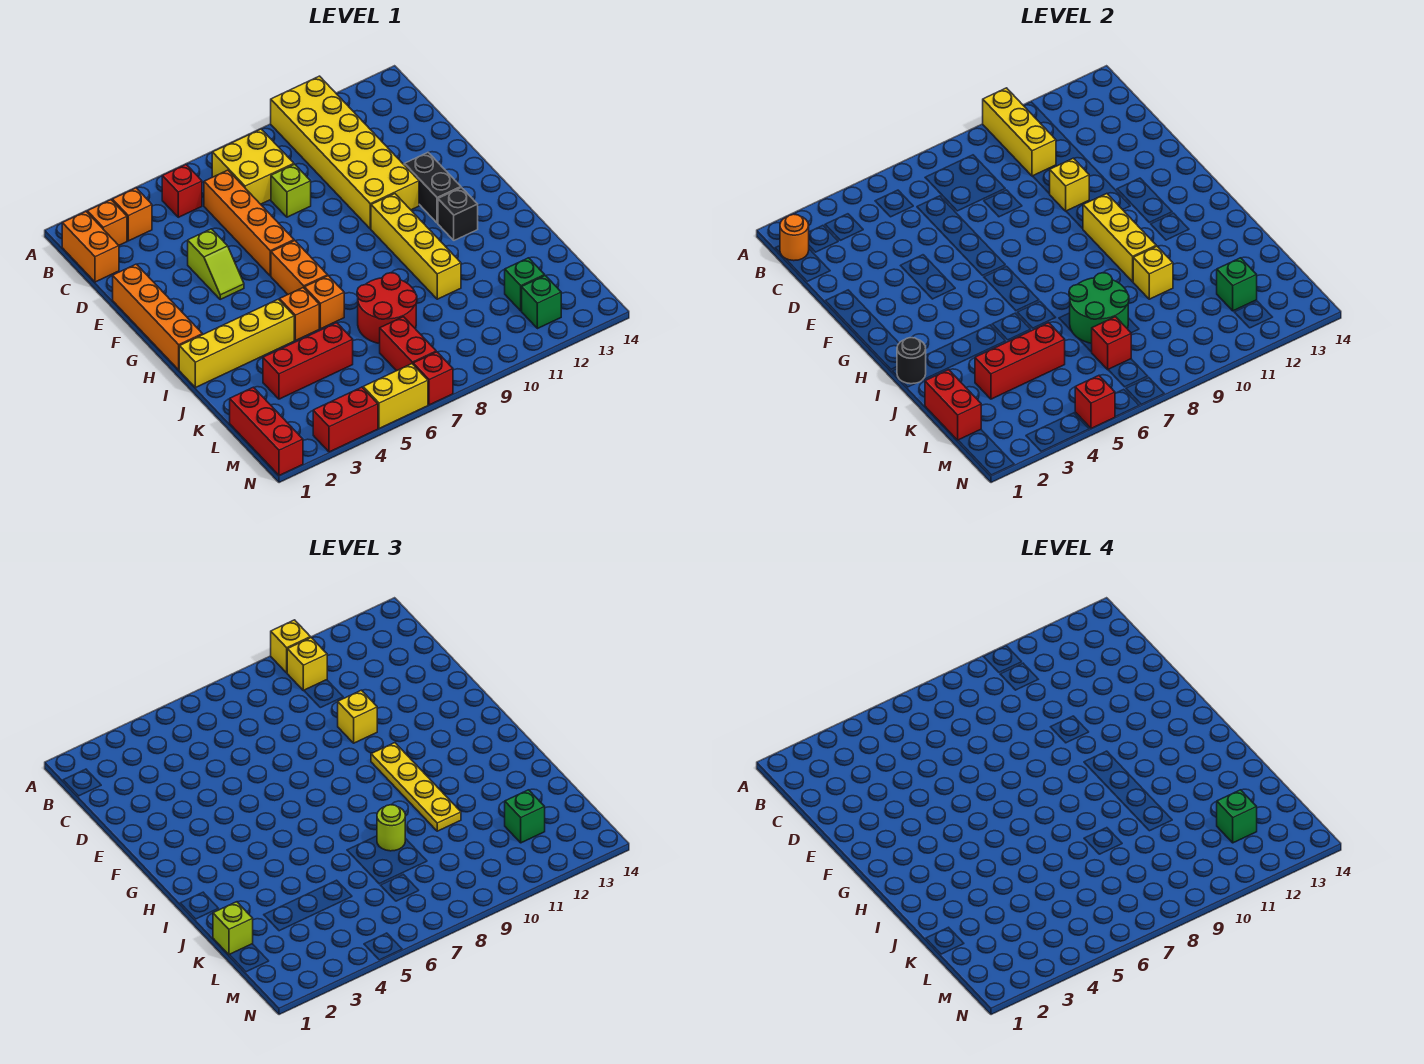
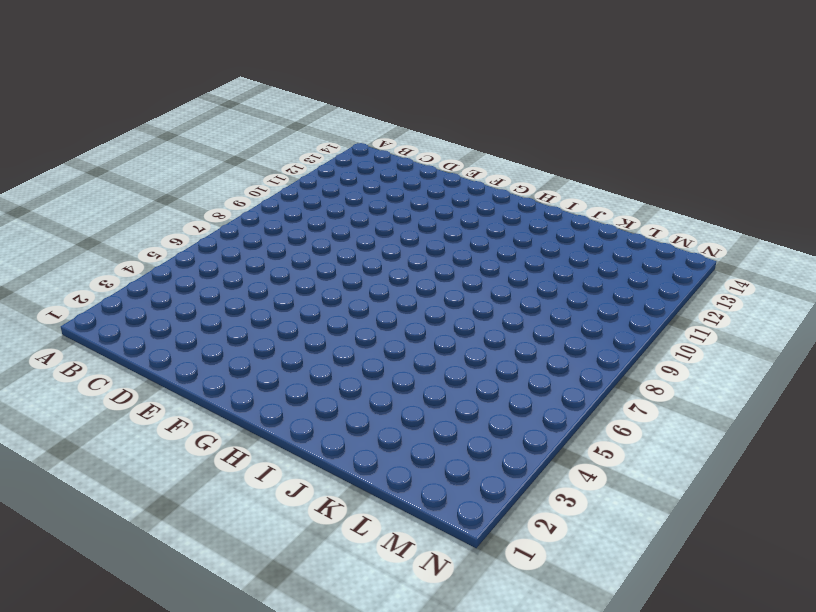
none -> yellow brick A10:F11 level 1
none -> orange brick B1:C1 level 1
none -> orange brick B2 level 1
none -> orange brick B3 level 1

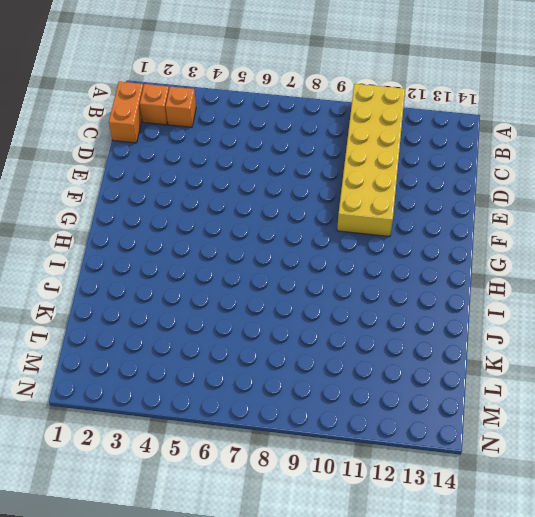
none -> red brick B5 level 1
none -> yellow brick B7:C8 level 1
none -> orange brick C6:F6 level 1
none -> lime brick D8 level 1

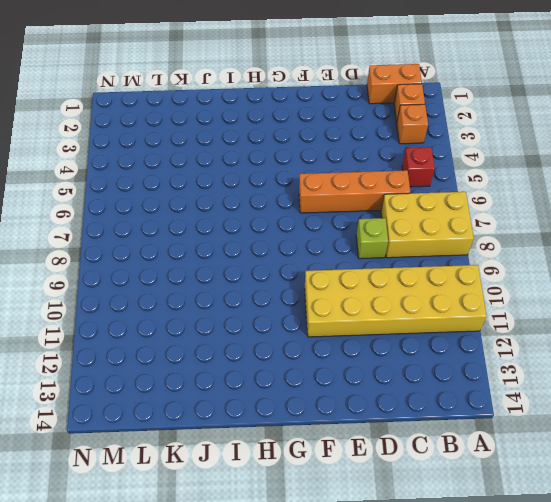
yellow brick A7:C8 level 1 -> yellow brick B7:C8 level 1
none -> orange brick E1:H1 level 1
none -> lime slope E4:F4 level 1 top E
none -> black brick F12:G12 level 1
none -> orange brick G6:H6 level 1

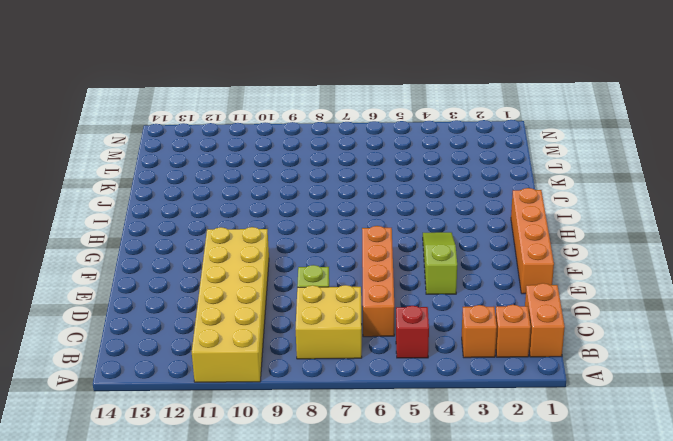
lime slope E4:G4 level 1 top E -> lime slope E4:F4 level 1 top E
none -> black brick F12:G12 level 1
none -> orange brick G6:H6 level 1
none -> yellow brick G10:J10 level 1
none -> black brick H12 level 1

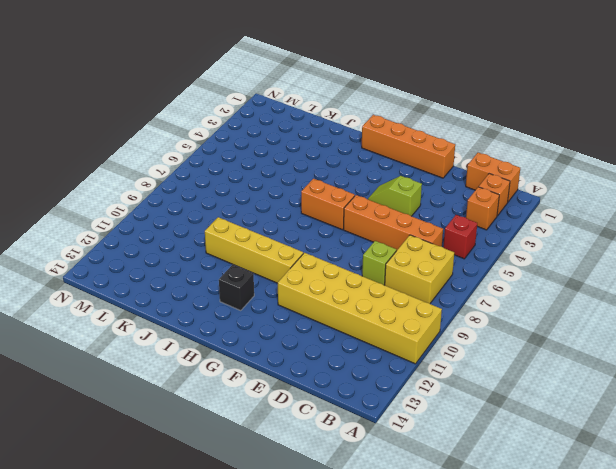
none -> black brick F12:G12 level 1
none -> yellow brick I1:I4 level 1
none -> orange brick I5 level 1
none -> orange brick I6 level 1

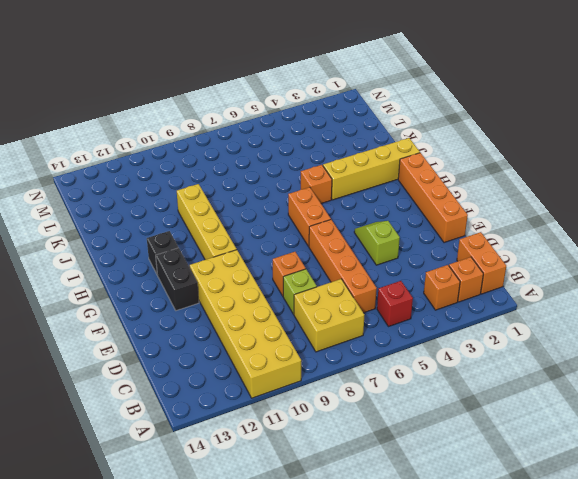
orange brick E8 level 1 -> orange brick I6 level 1
none -> red round brick J7:K8 level 1
none -> red brick K3:K5 level 1
none -> red brick L1:N1 level 1
none -> red brick L7:M7 level 1

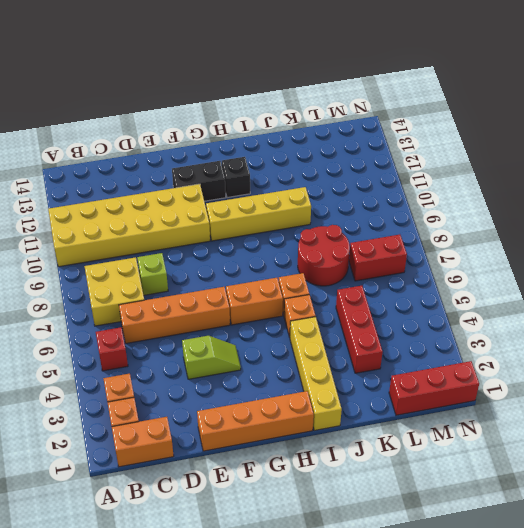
none -> green brick L12 level 1
none -> green brick M12 level 1
none -> red brick N3:N4 level 1
none -> yellow brick N5:N6 level 1

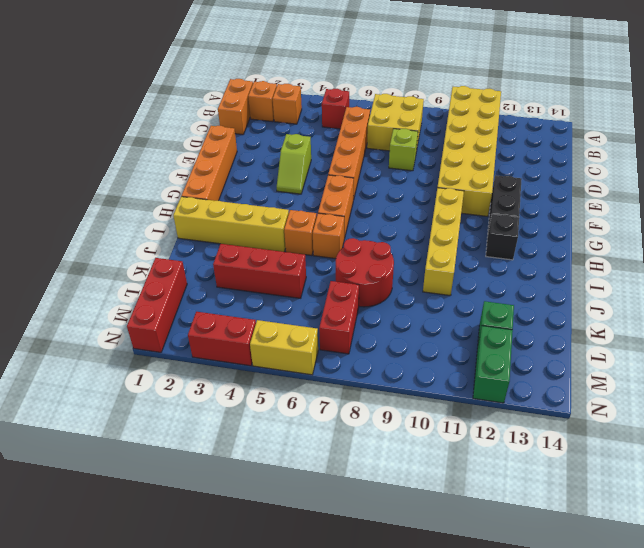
green brick M12:N12 level 1 -> green brick M12 level 1
none -> red brick N7 level 1
none -> yellow brick A10:C10 level 2
none -> orange round brick B1 level 2
none -> yellow brick E10 level 2

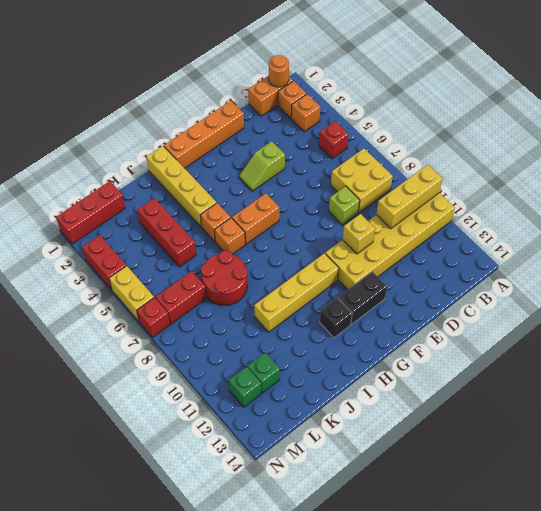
none -> orange brick C6:F6 level 1
none -> yellow brick G10:I10 level 2
none -> black round brick I1 level 2
none -> green round brick J7:K8 level 2

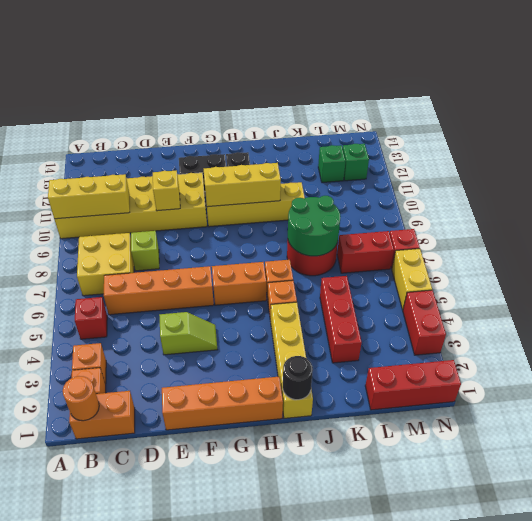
none -> yellow brick J10 level 2
none -> red brick K1:L1 level 2
none -> red brick K3:K5 level 2
none -> red brick L7 level 2

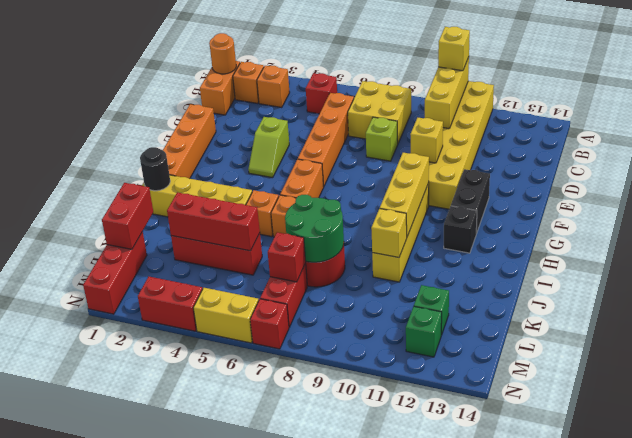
none -> green brick L12 level 2
none -> red brick N5 level 2
none -> yellow brick B10 level 3
none -> yellow brick E10 level 3

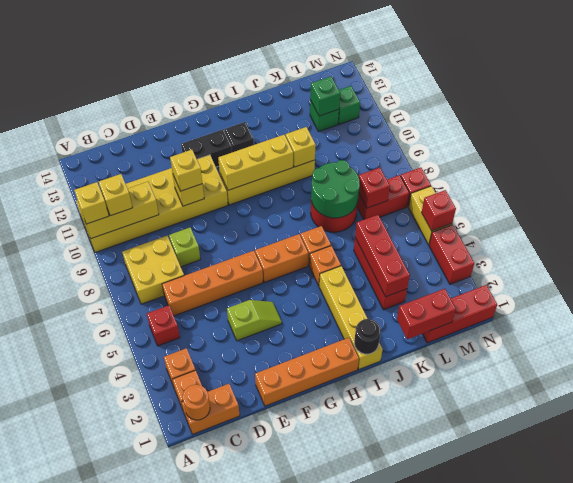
none -> yellow plate G10:J10 level 3
none -> lime round brick J8 level 3
none -> lime brick K1 level 3
none -> green brick L12 level 3

